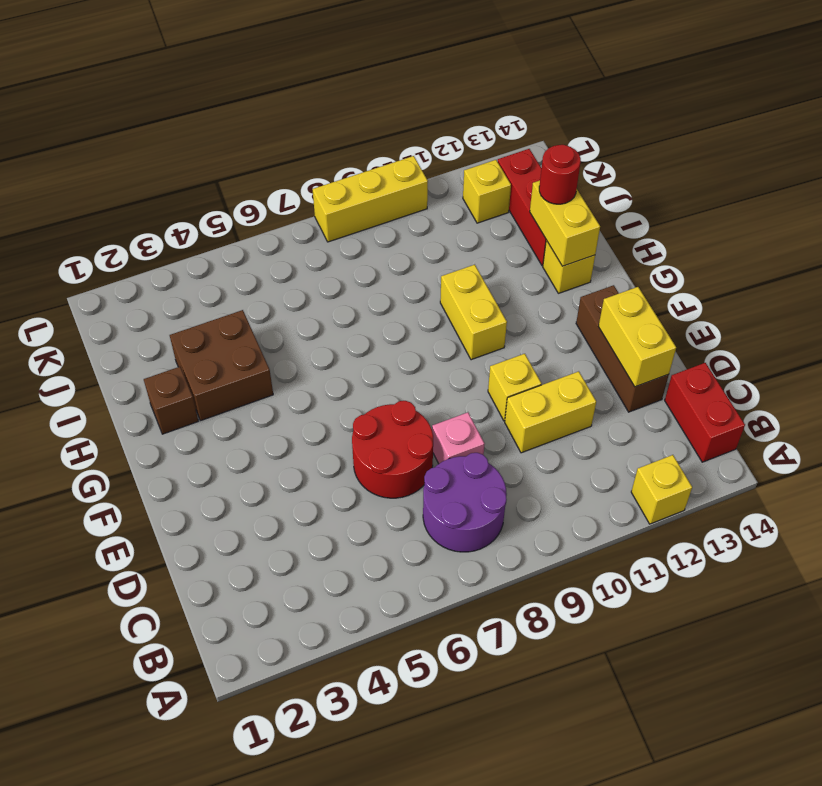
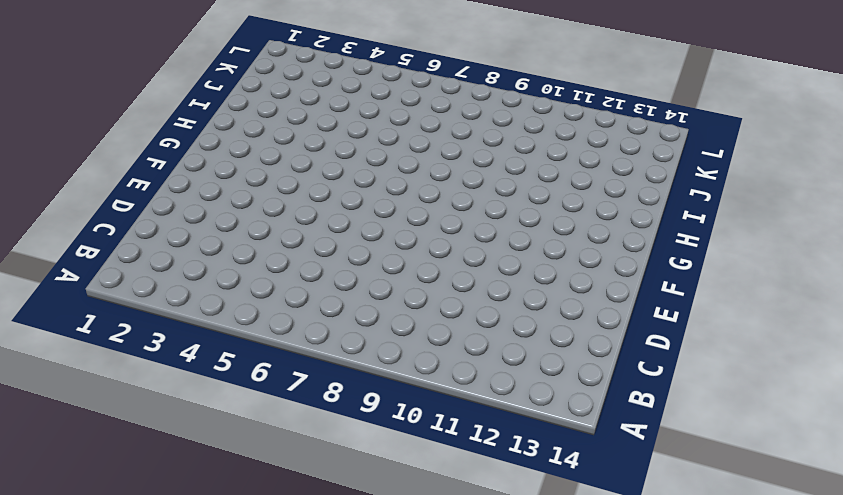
none -> yellow brick A12 level 1
none -> purple round brick B7:C8 level 1
none -> red brick B14:C14 level 1

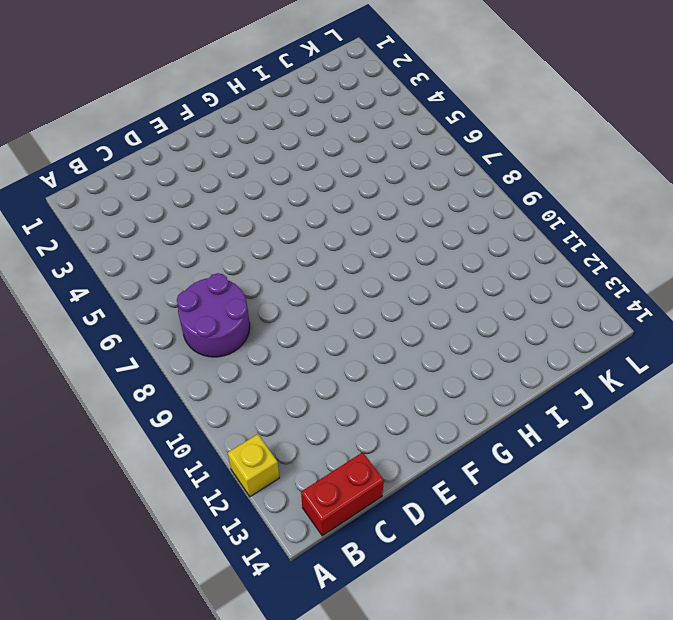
none -> red round brick D6:E7 level 1
none -> pink brick D8 level 1
none -> yellow brick D10:D11 level 1

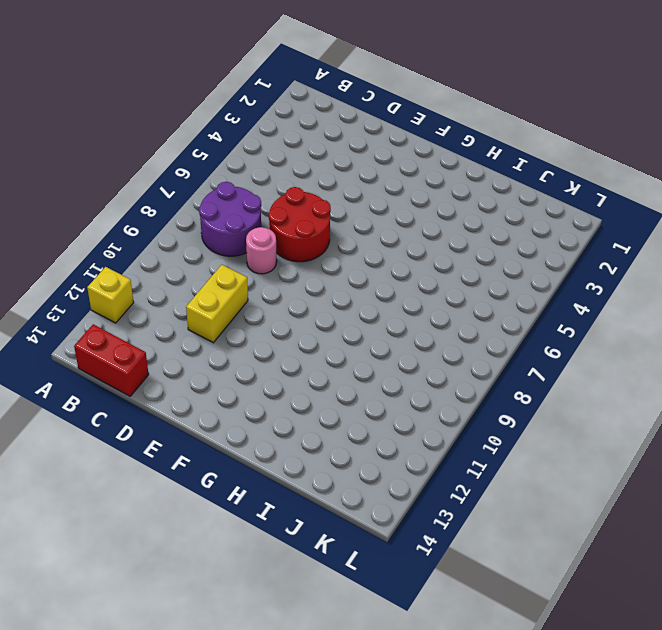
pink round brick D8 level 1 -> pink brick D8 level 1
none -> brown brick D13:F13 level 1
none -> yellow brick E10 level 1
none -> yellow brick G10:H10 level 1

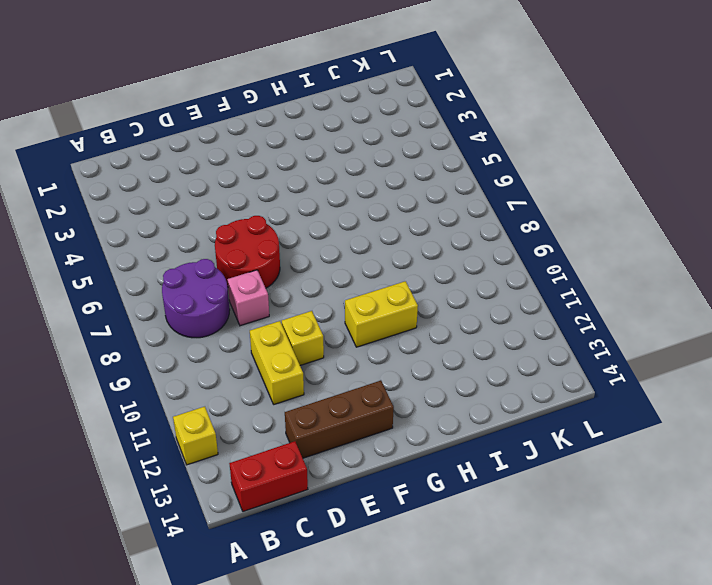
none -> brown brick H2 level 1
none -> brown brick H3:I4 level 1
none -> yellow brick H13 level 1

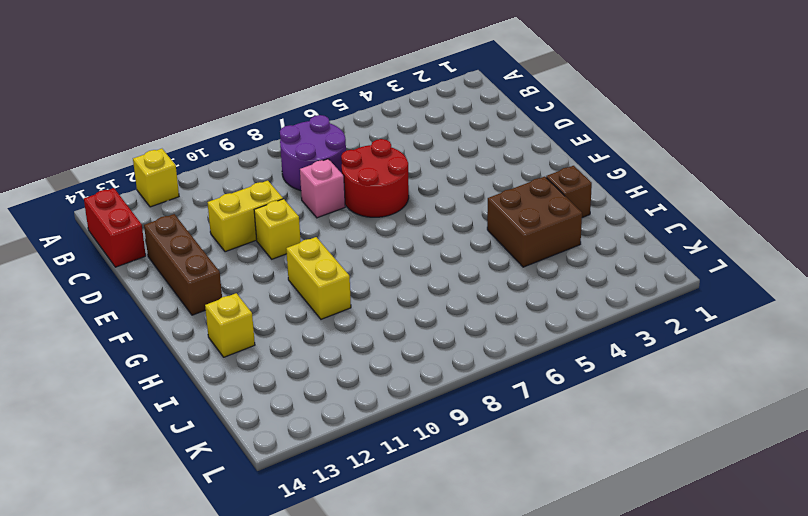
none -> red brick I13:K13 level 1
none -> yellow brick K12 level 1
none -> yellow brick L8:L10 level 1

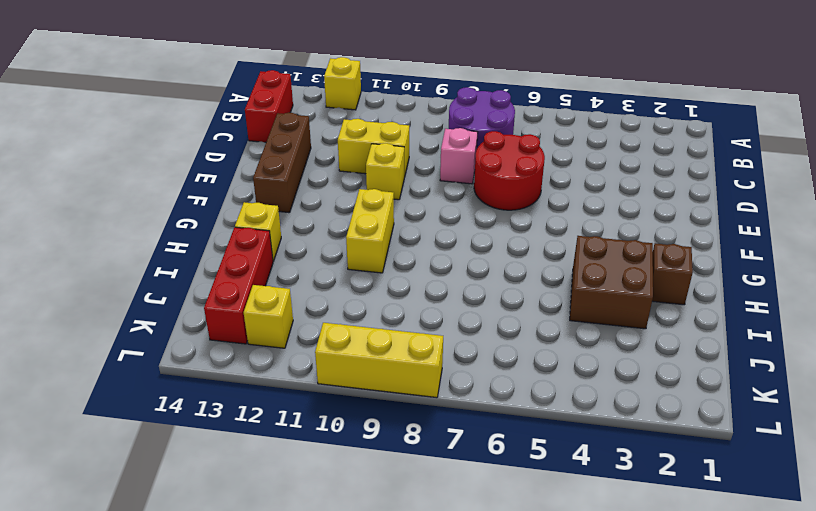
none -> yellow brick D13:E13 level 2
none -> yellow brick H13:I13 level 2
none -> red round brick I13 level 3

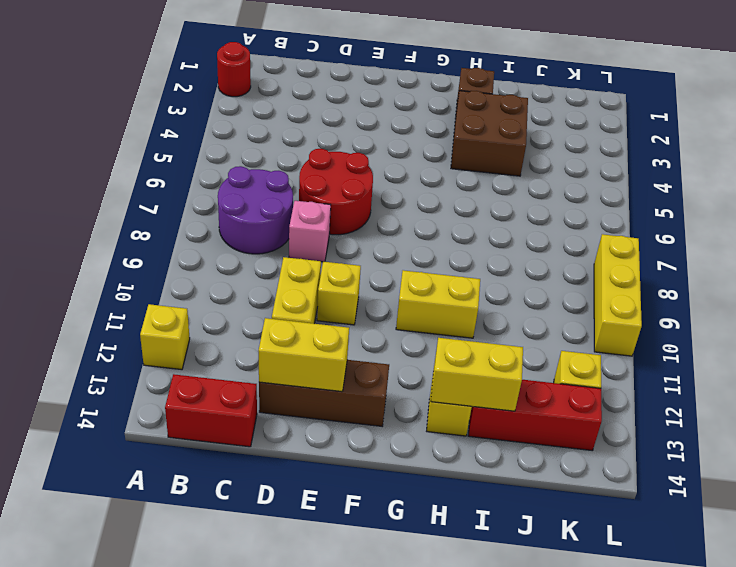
red round brick A2 level 1 -> red round brick I13 level 3

